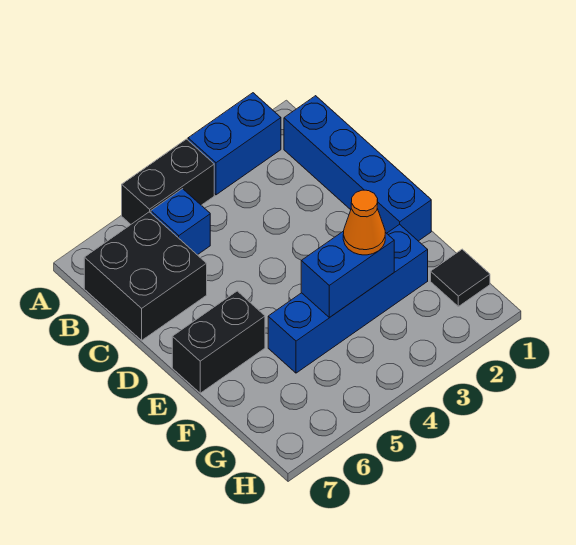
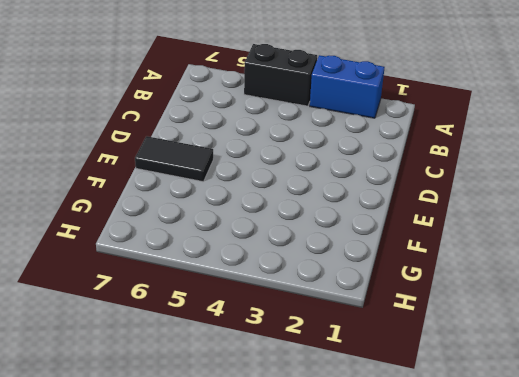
black tile E6:E7 level 1 -> black brick E6:E7 level 1
none -> blue brick B1:E1 level 1
none -> blue brick B5 level 1

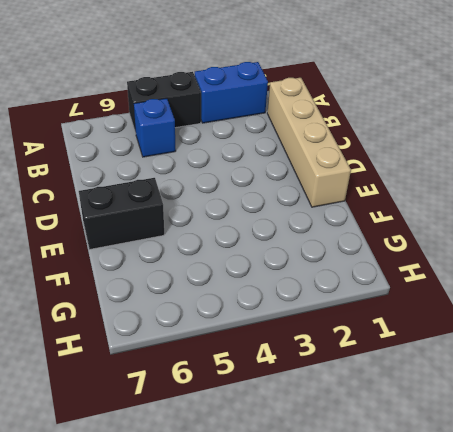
tan brick B1:E1 level 1 -> blue brick B1:E1 level 1
none -> black brick B6:C7 level 1
none -> blue brick F2:F5 level 1

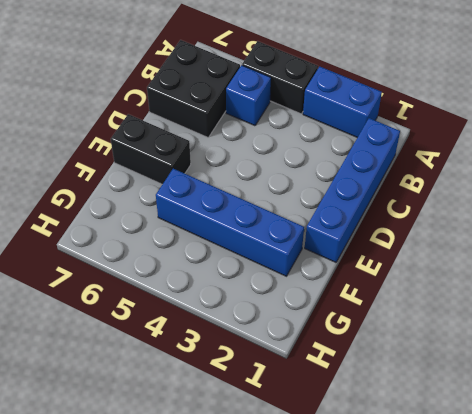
none -> black tile G1 level 1
none -> blue brick F3:F4 level 2

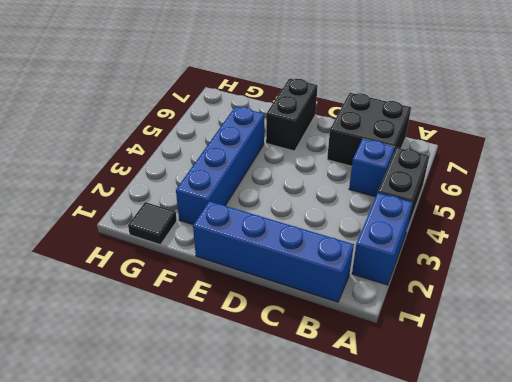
none -> blue brick F3:F4 level 2
none -> orange cone F3 level 3

